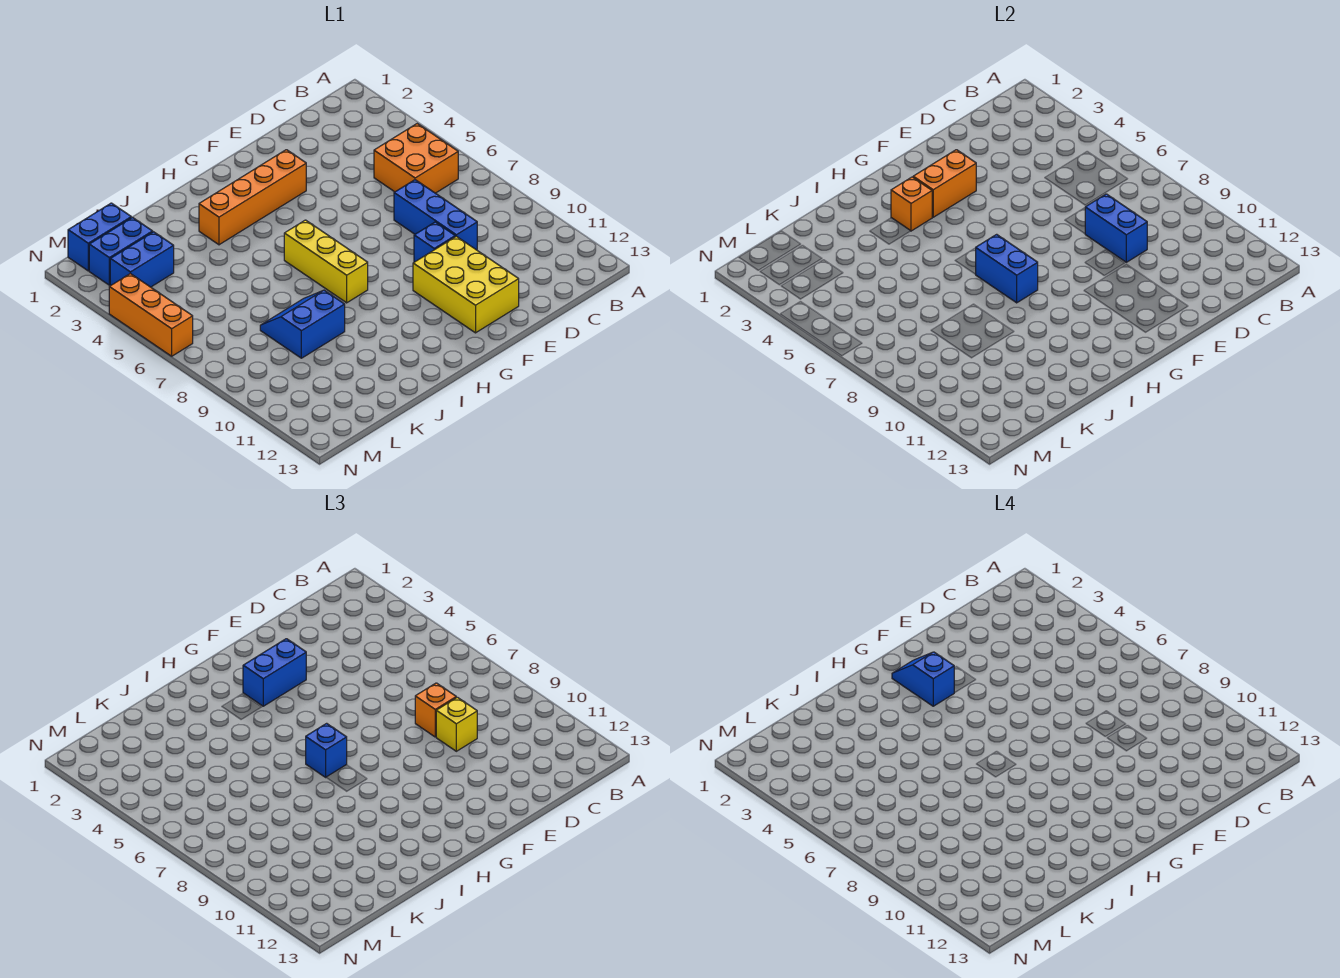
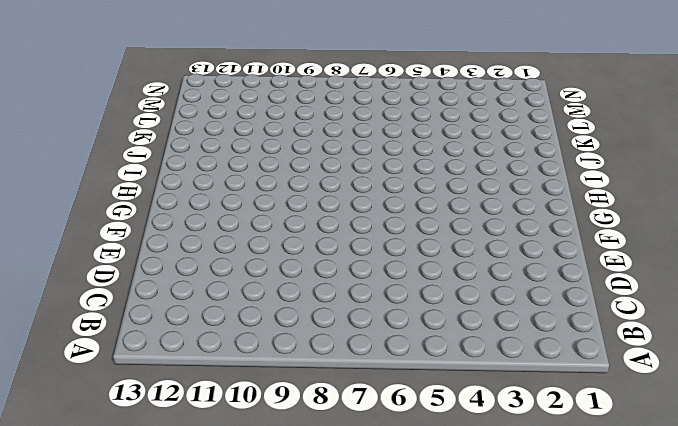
none -> orange brick B5:C6 level 1
none -> blue brick D7:D9 level 1
none -> blue brick E9 level 1

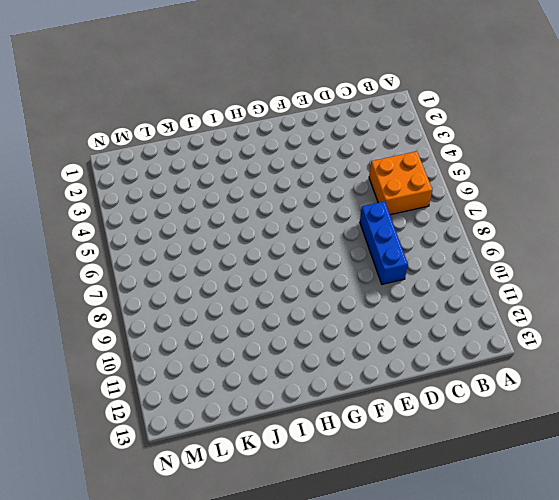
none -> blue brick E9 level 1
none -> yellow brick E10:F12 level 1
none -> orange brick F3:I3 level 1

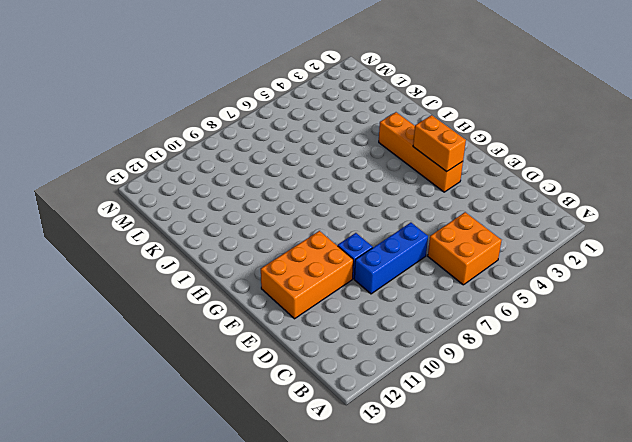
orange brick E10:F12 level 1 -> yellow brick E10:F12 level 1
none -> yellow brick H6:H8 level 1
none -> blue slope J8:K9 level 1 top 9
none -> blue brick L1:M1 level 1

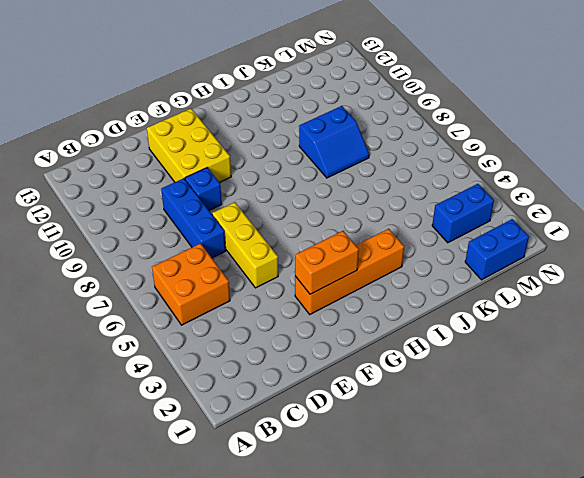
yellow brick E5:E7 level 1 -> yellow brick H6:H8 level 1
none -> blue brick L2:M2 level 1
none -> orange brick N4:N6 level 1
none -> blue brick D8:D9 level 2

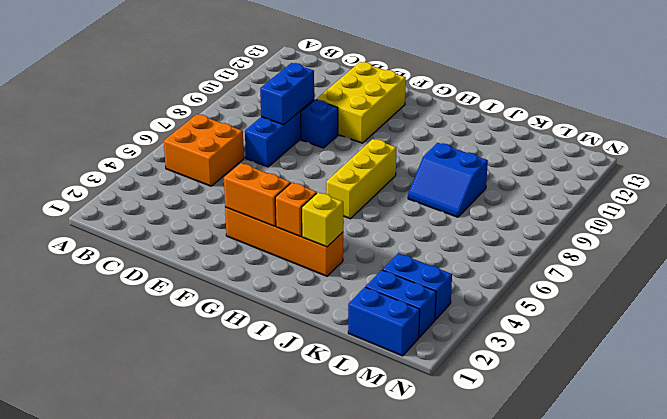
yellow brick I3 level 2 -> yellow brick D9 level 3
none -> orange brick N4:N6 level 1
none -> blue brick H7:H8 level 2
none -> orange brick D8 level 3

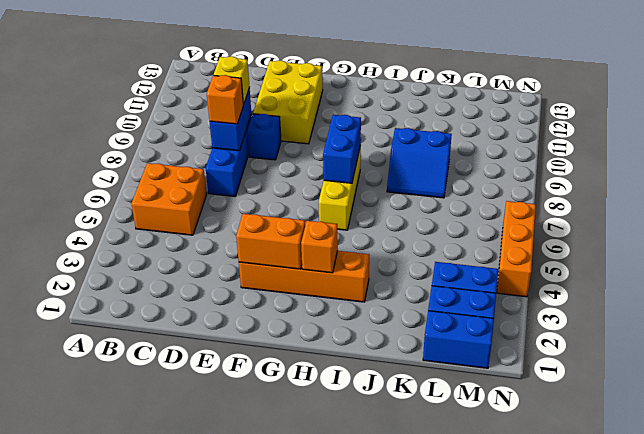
none -> blue brick F3:G3 level 3
none -> blue brick H7 level 3
none -> blue slope G2:G3 level 4 top 3

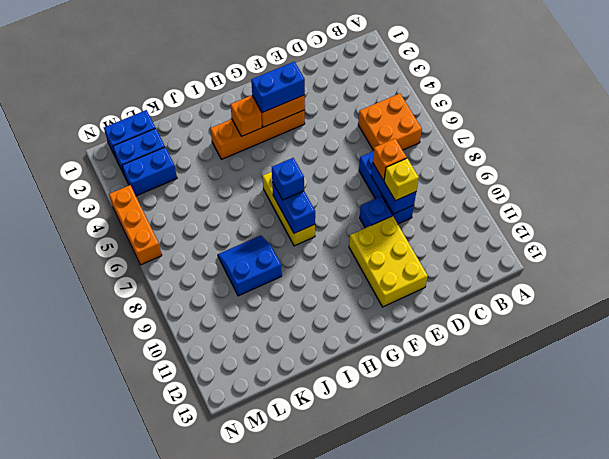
none -> blue slope G2:G3 level 4 top 3

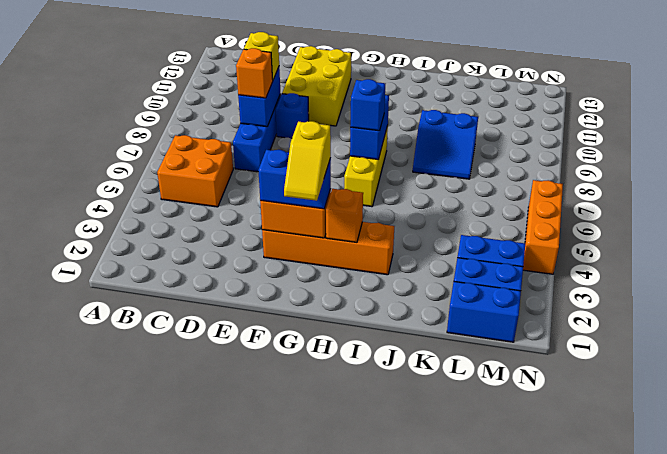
yellow slope G2:G3 level 4 top 3 -> blue slope G2:G3 level 4 top 3

